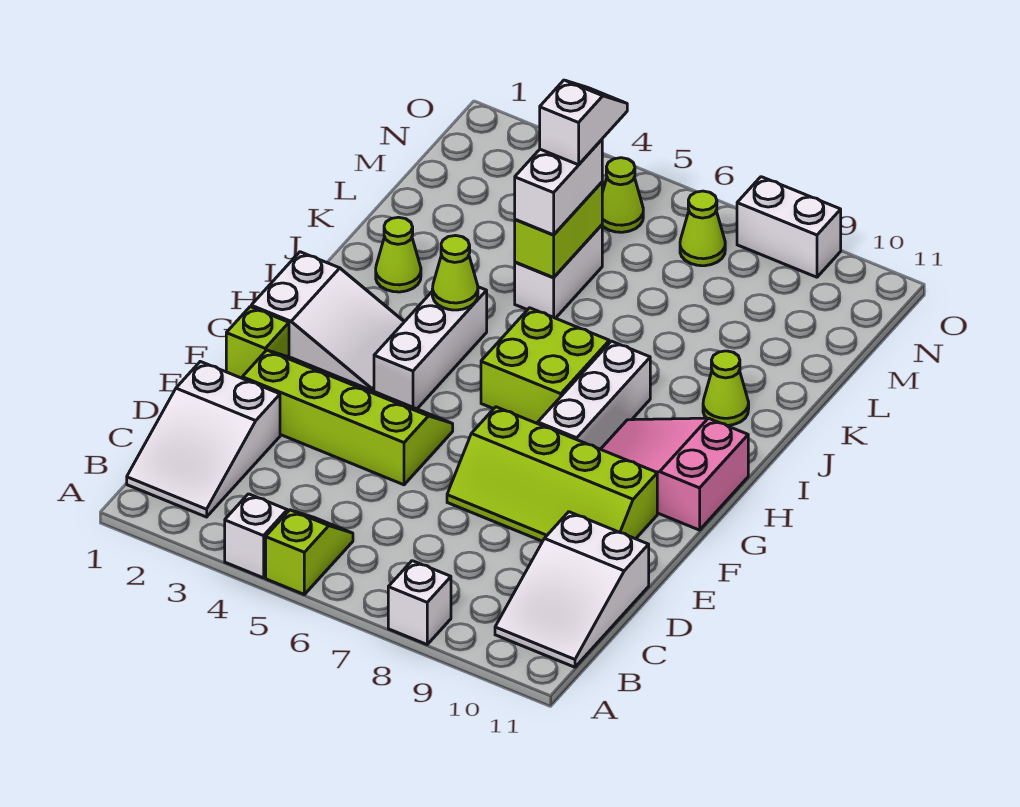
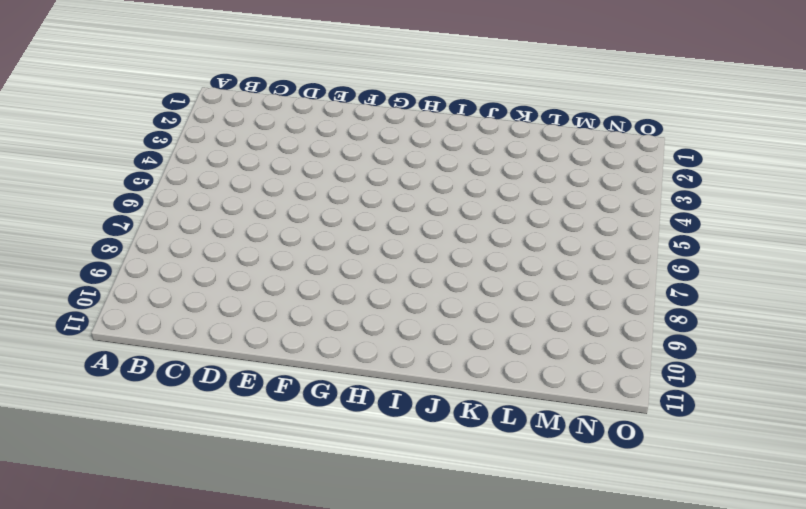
none -> white brick A4 level 1
none -> lime slope A5:B5 level 1 top A
none -> white brick A8 level 1

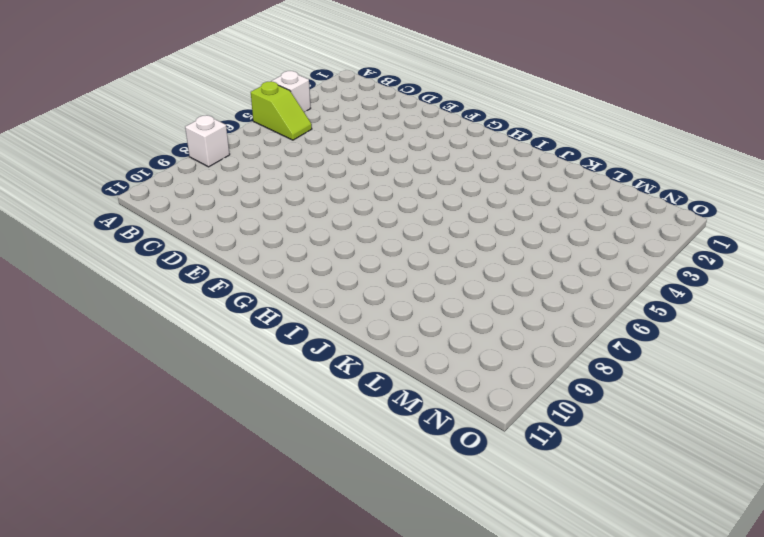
none -> white slope B1:D2 level 1 top D
none -> white slope B10:D11 level 1 top D
none -> lime slope E2:F5 level 1 top E

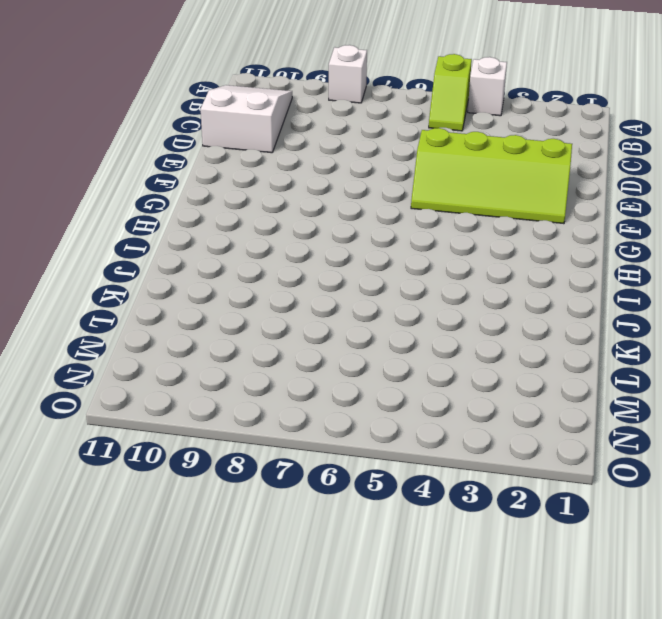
none -> white slope B1:D2 level 1 top D
none -> lime slope E7:F10 level 1 top F
none -> lime brick F1 level 1

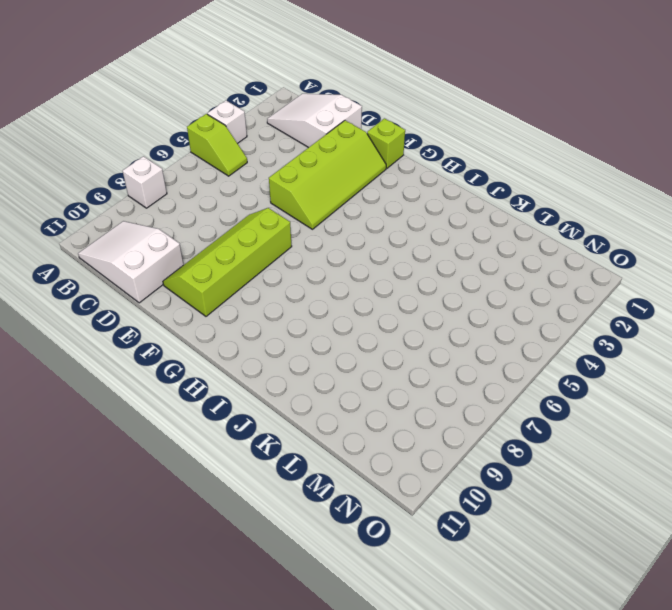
none -> white slope G1:H3 level 1 top 1
none -> white brick G4:I4 level 1
none -> white brick G8:I8 level 1

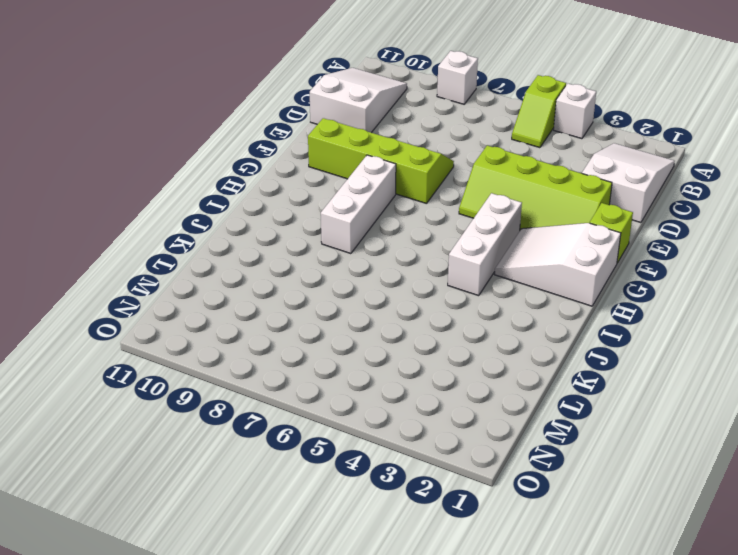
none -> pink slope G9:H11 level 1 top 11
none -> lime brick H6:I7 level 1
none -> lime cone J2 level 1

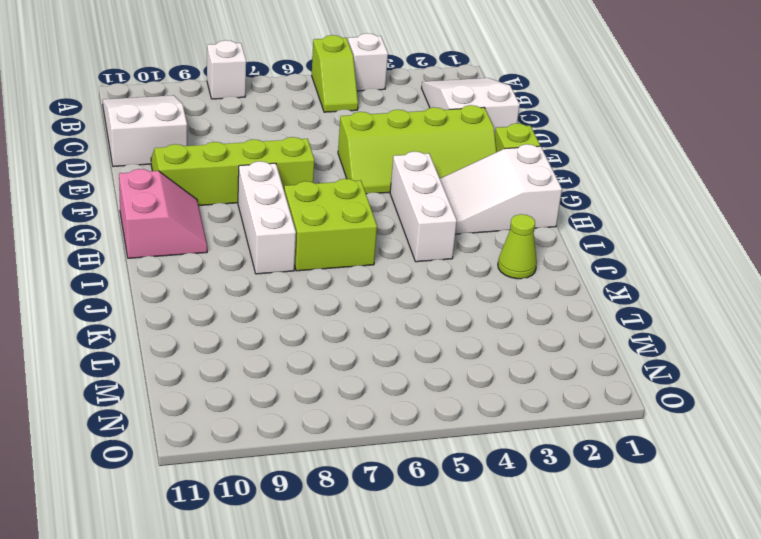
pink slope G10:H11 level 1 top 11 -> pink slope G9:H11 level 1 top 11
none -> lime cone J10 level 1
none -> white brick K5:L5 level 1
none -> lime cone N5 level 1

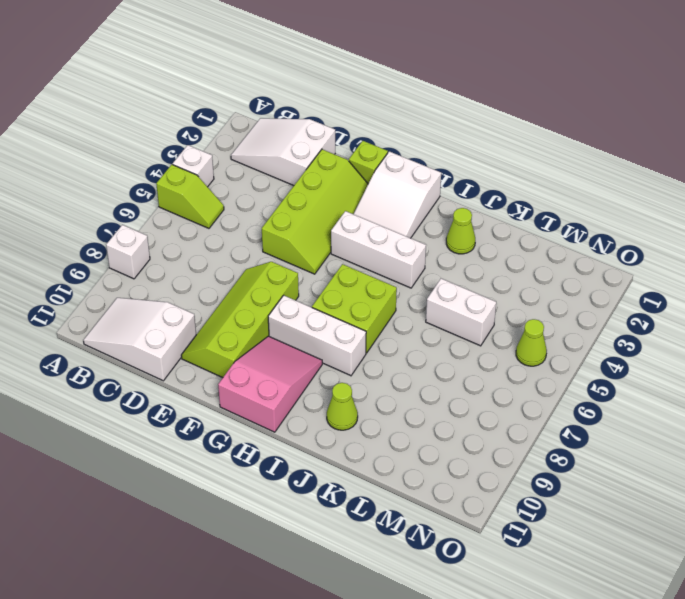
none -> lime cone N7 level 1
none -> white brick O8:O9 level 1
none -> lime cone I4 level 2

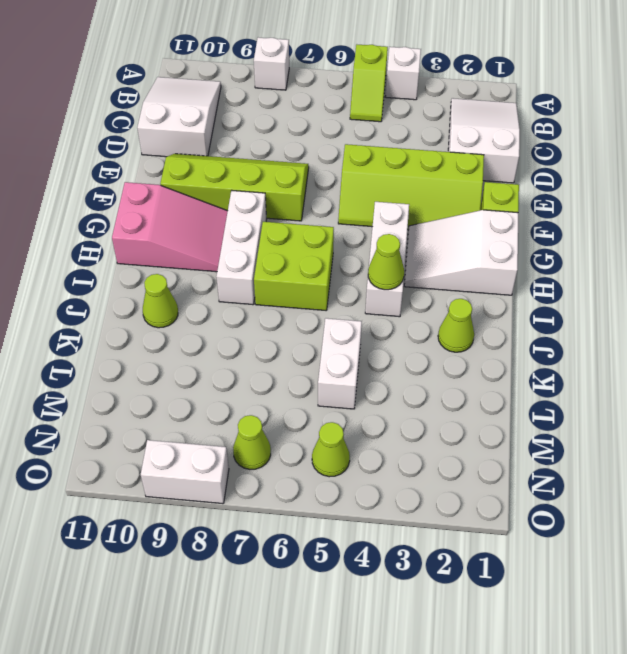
none -> lime brick K5:L5 level 2
none -> white brick K5:L5 level 3
none -> white slope L5:M5 level 4 top L

